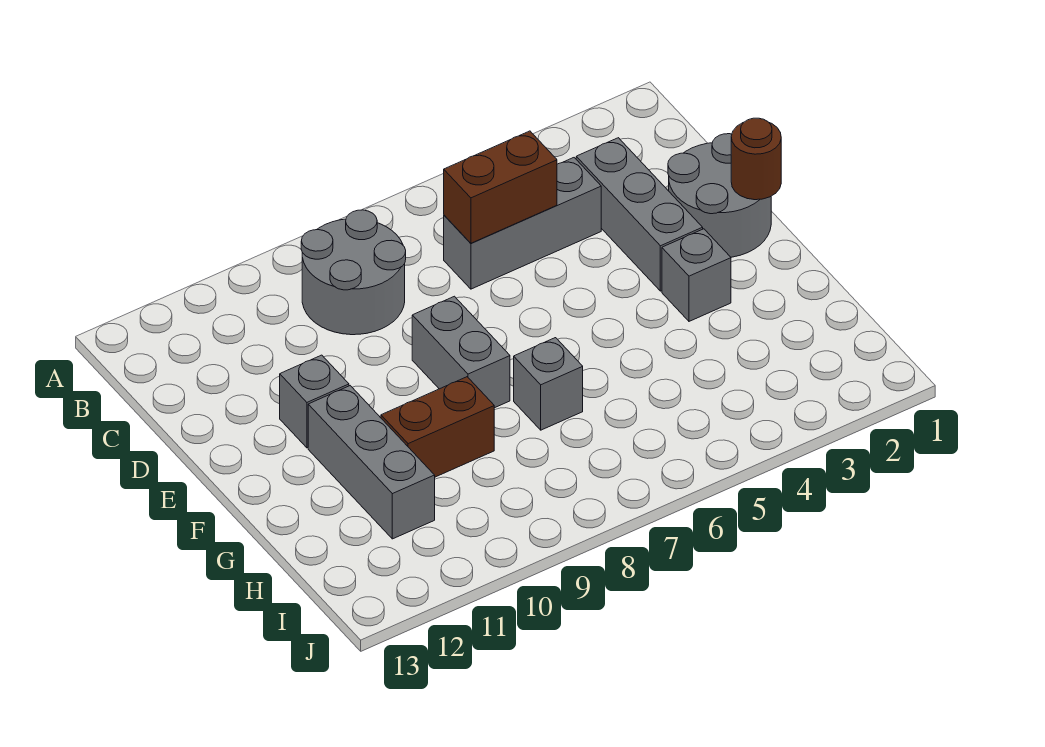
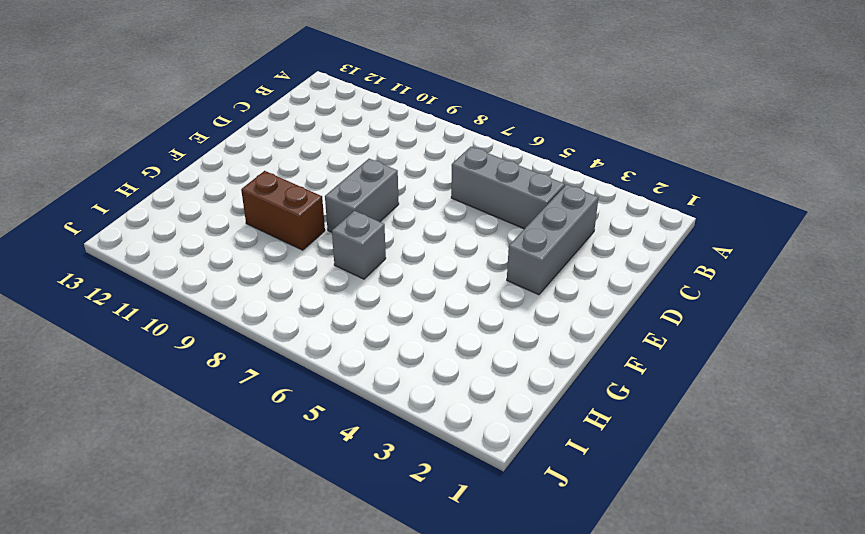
none -> grey round brick B8:C9 level 1
none -> grey round brick D1:E2 level 1
none -> grey brick E11 level 1

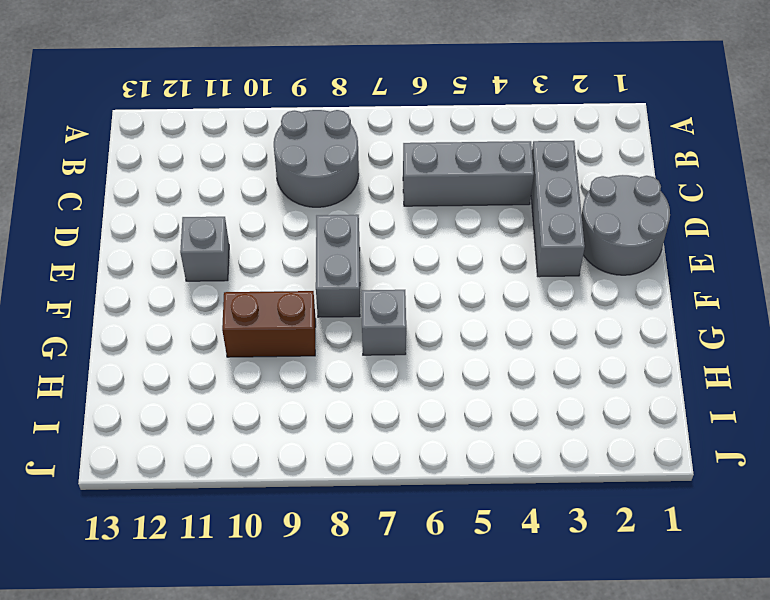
none -> grey brick F3 level 1
none -> grey brick F11:H11 level 1
none -> brown brick C5:C6 level 2

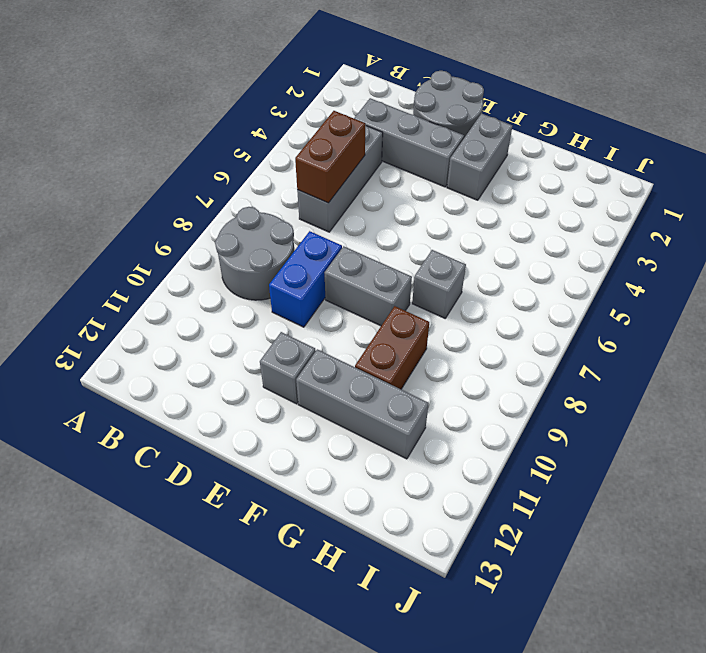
blue brick D8:D9 level 1 -> none
grey brick F2:F3 level 1 -> grey brick F3 level 1
none -> brown round brick E1 level 2

